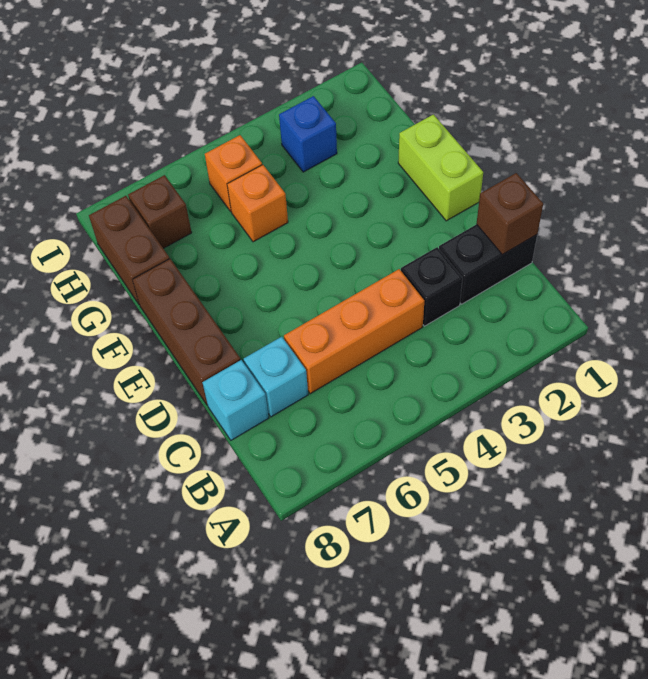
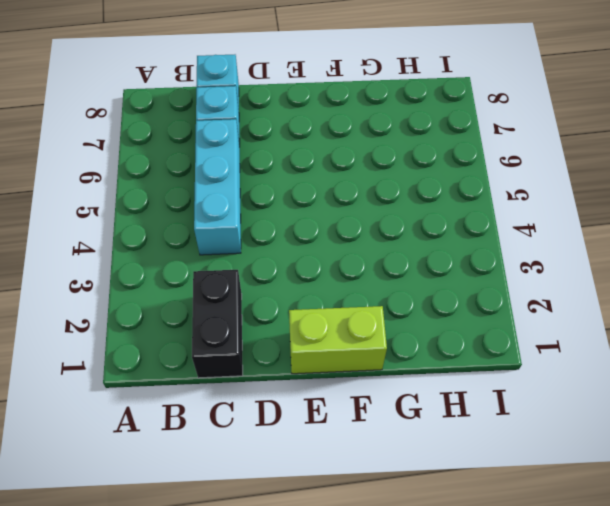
cyan brick C4:C6 level 1 -> orange brick C4:C6 level 1
none -> black brick C3 level 1
none -> brown brick D8:F8 level 1
none -> orange brick G5 level 1

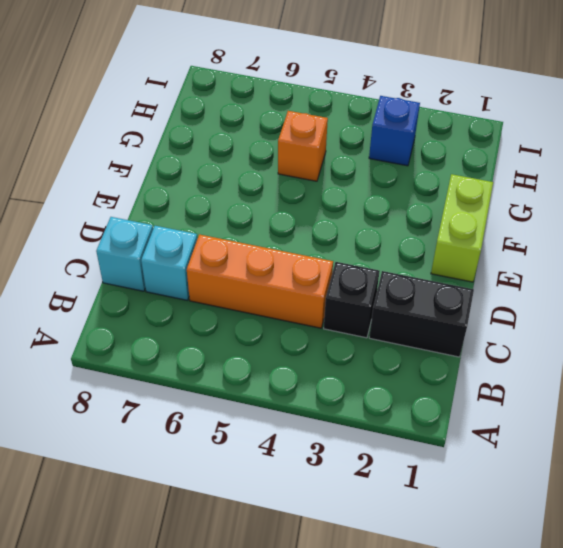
none -> brown brick D8:F8 level 1
none -> brown brick G8:H8 level 1
none -> orange brick H5 level 1

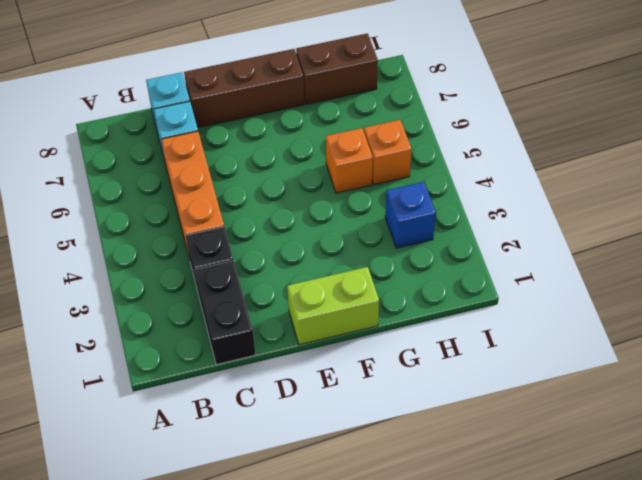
none -> brown brick H7 level 1
none -> brown brick C1 level 2

